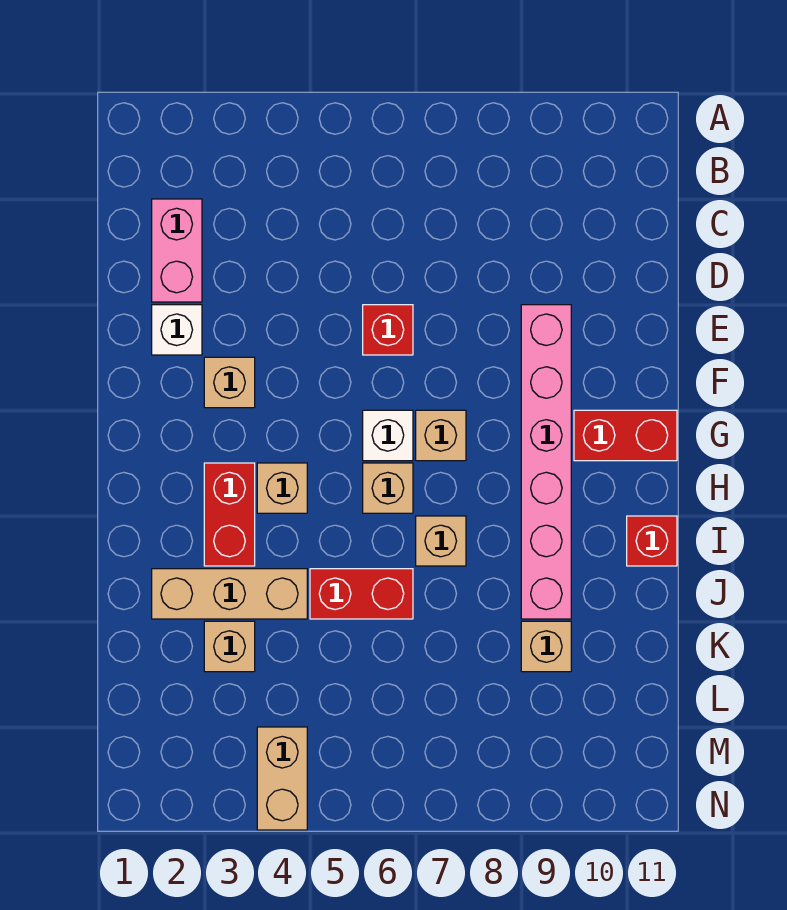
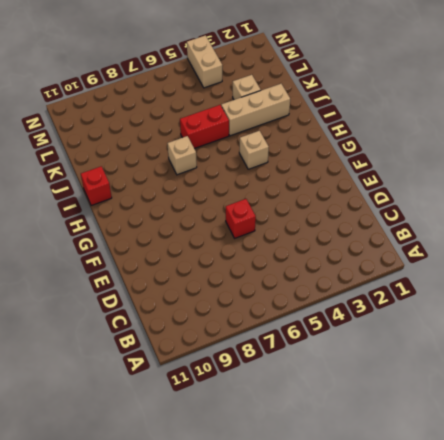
none -> pink brick C2:D2 level 1
none -> white brick E2 level 1
none -> pink brick E9:J9 level 1

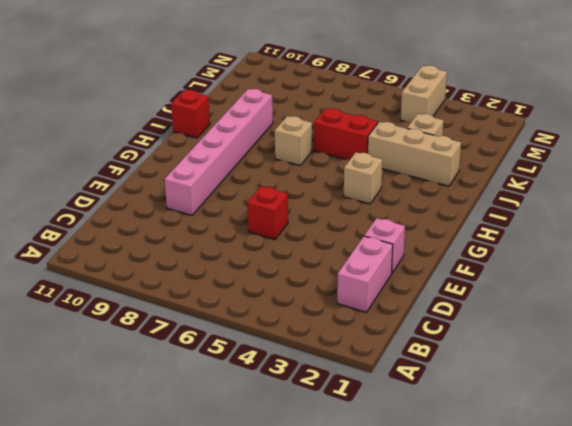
pink brick E2 level 1 -> white brick E2 level 1
none -> tan brick F3 level 1
none -> white brick G6 level 1
none -> tan brick G7 level 1

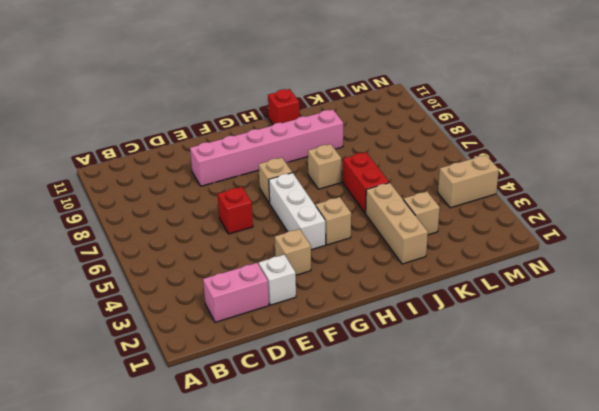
white brick G4:G6 level 1 -> white brick G6 level 1
none -> red brick G10:G11 level 1
none -> red brick H3:I3 level 1
none -> tan brick H6 level 1

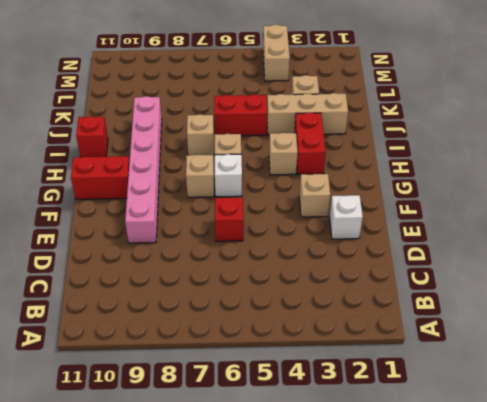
none -> pink brick C2:D2 level 1
none -> tan brick K9 level 1

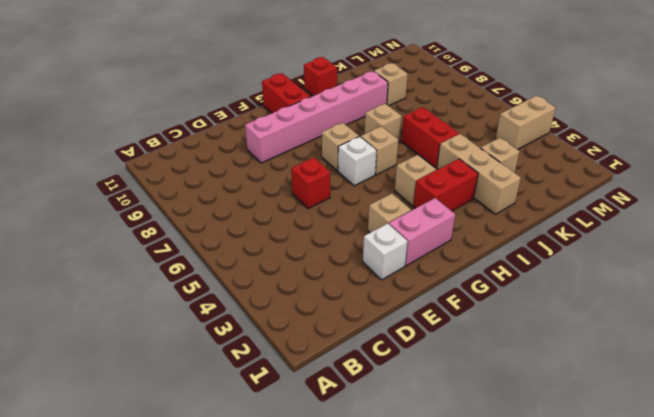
pink brick F2:G2 level 1 -> pink brick C2:D2 level 1

